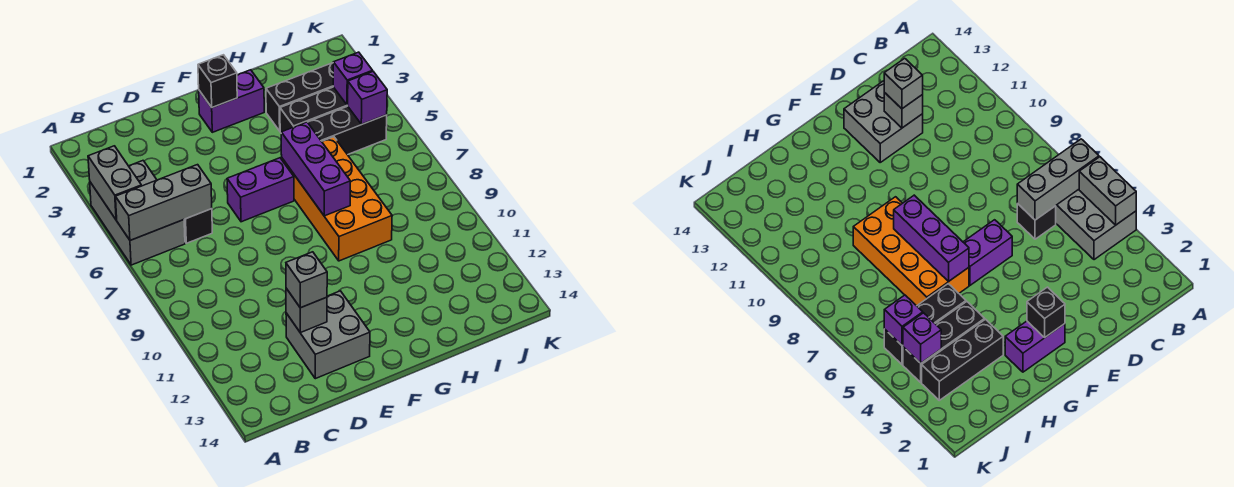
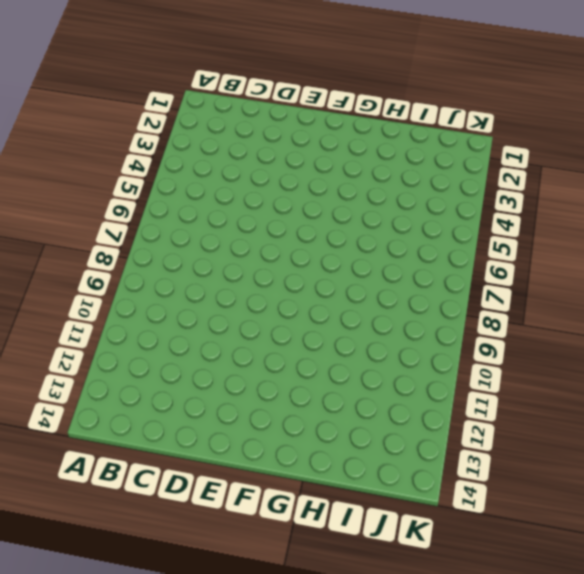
none -> grey brick A4:B6 level 1
none -> black brick C6 level 1
none -> grey brick D12:E13 level 1

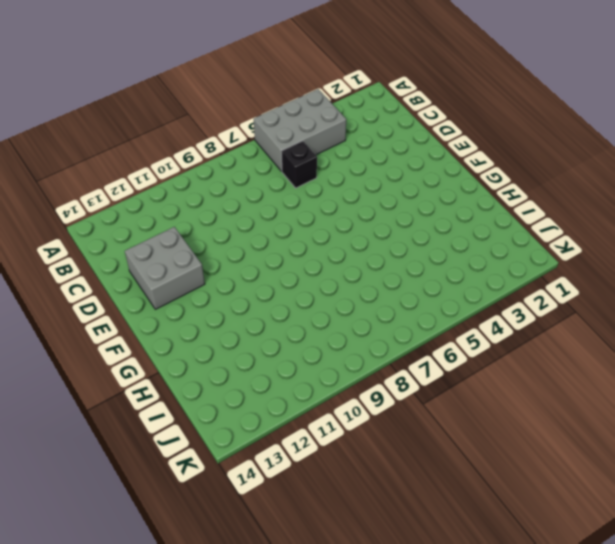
none -> purple brick E6:F6 level 1
none -> purple brick F2:G2 level 1
none -> orange brick G6:H9 level 1

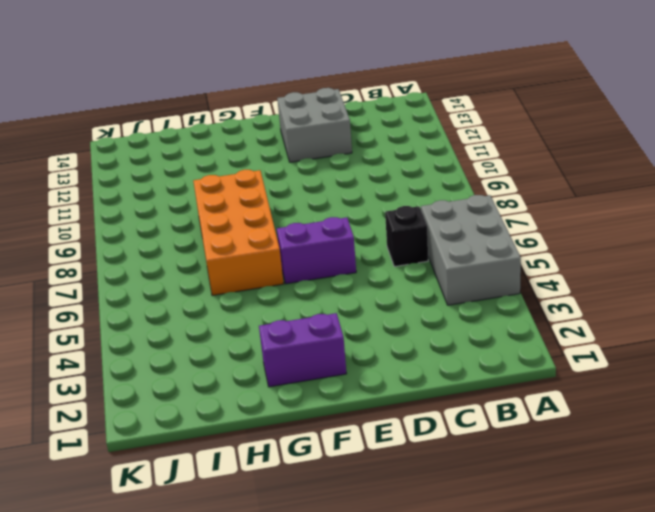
none -> black brick H3:J3 level 1
none -> black brick H4:J4 level 1
none -> black brick H5:J5 level 1

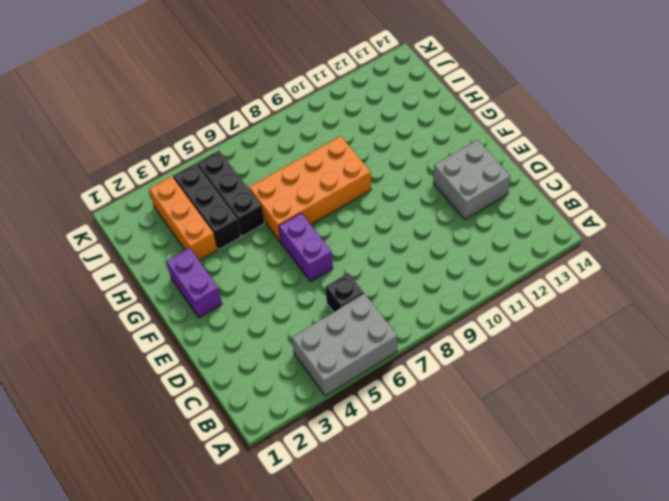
orange brick H3:J3 level 1 -> black brick H3:J3 level 1
none -> grey brick A4:A5 level 2
none -> grey brick A6:C6 level 2
none -> grey brick D12 level 2

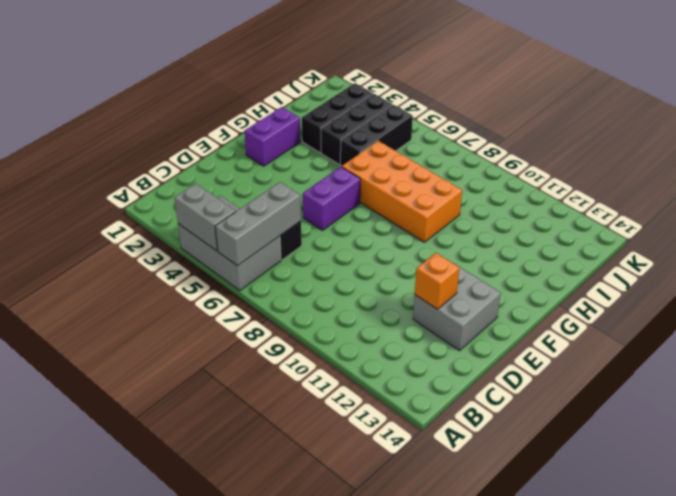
orange brick D12 level 2 -> grey brick D12 level 2
none -> black brick F2 level 2
none -> purple brick G6:G8 level 2
none -> purple brick J4 level 2

